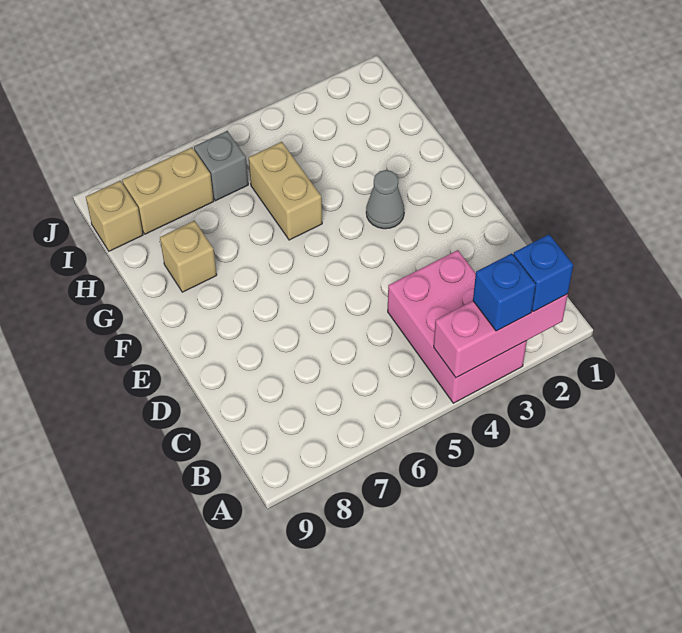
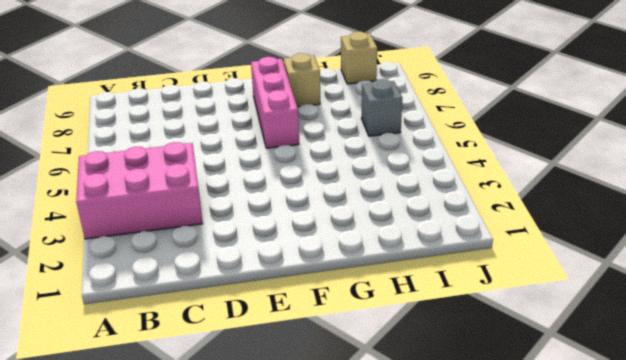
pink brick F6:F8 level 1 -> pink brick A2:A4 level 2
none -> grey cone F3 level 1
none -> tan brick G5:H5 level 1

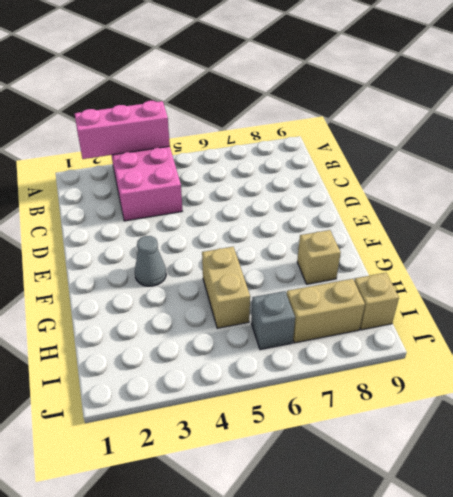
none -> blue brick A2 level 3
none -> blue brick A3 level 3

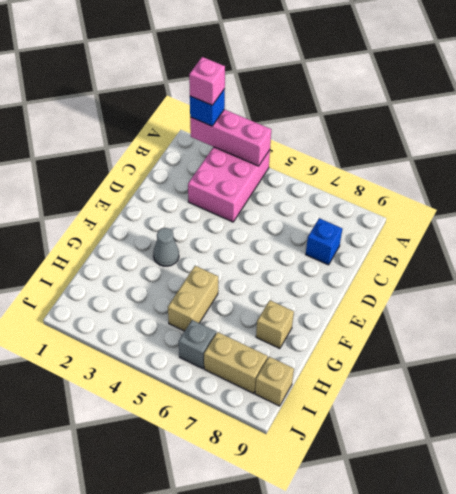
pink brick A2 level 4 -> none
blue brick C8 level 1 -> blue brick A3 level 3

